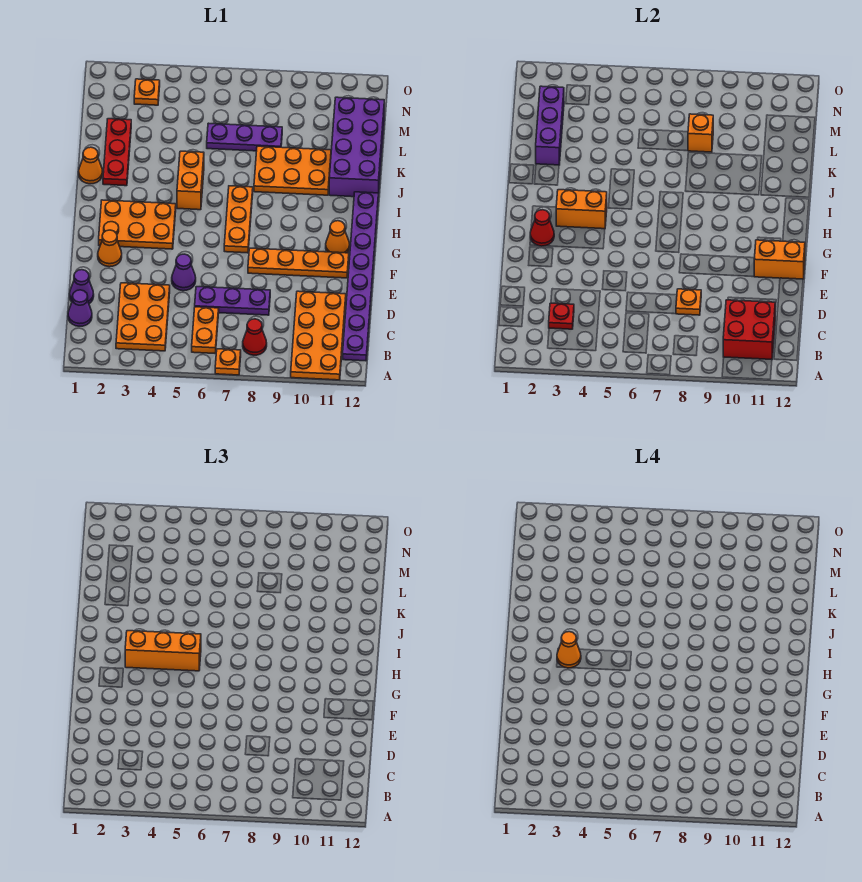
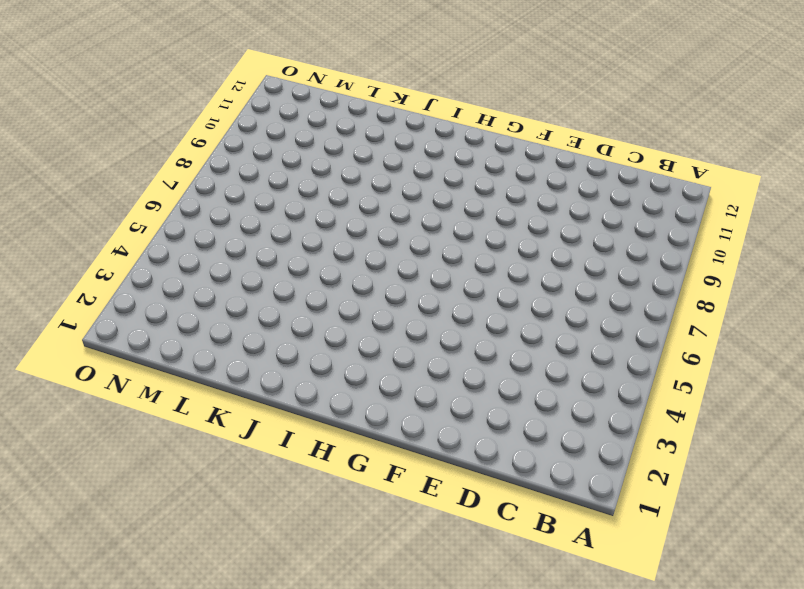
none -> orange plate A7 level 1
none -> orange plate A10:D11 level 1
none -> orange plate B3:D4 level 1
none -> orange plate B6:C6 level 1

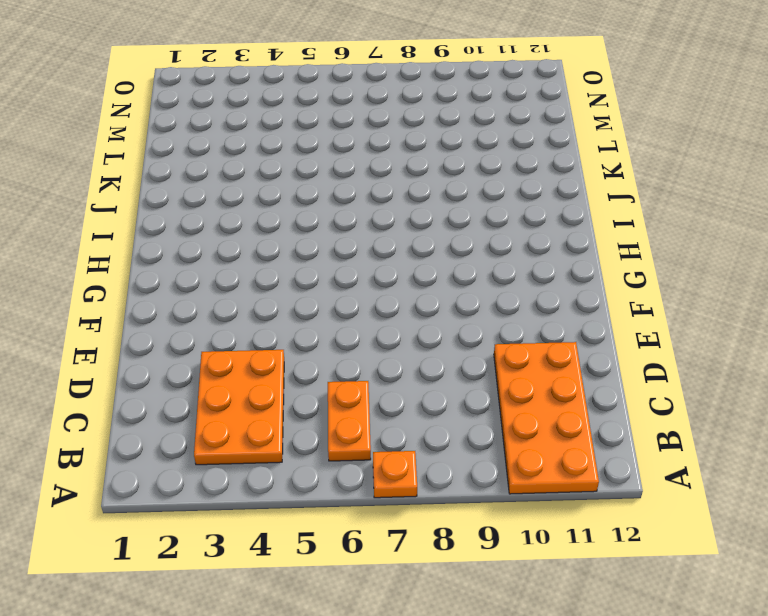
none -> red cone B8 level 1
none -> purple plate B12:I12 level 1
none -> purple cone C1 level 1
none -> purple cone D1 level 1

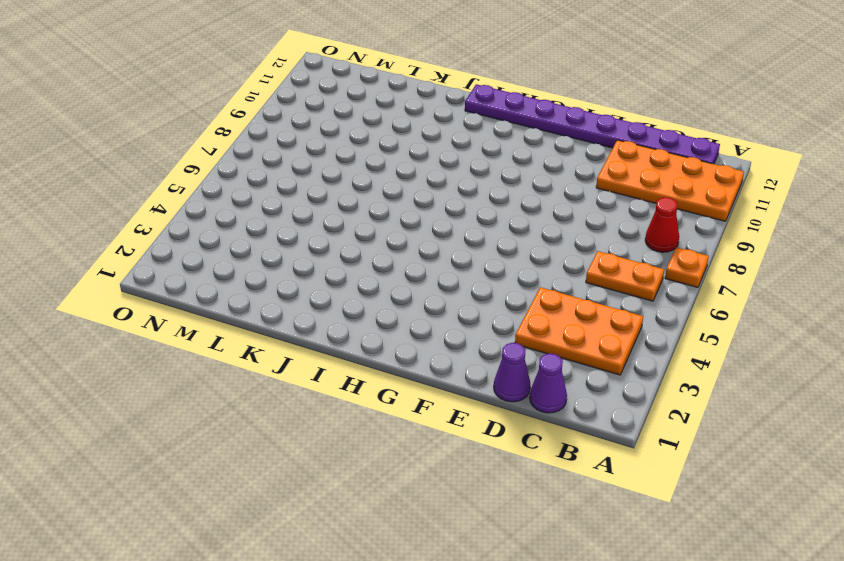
none -> purple plate D6:D8 level 1
none -> purple cone E5 level 1
none -> orange cone F2 level 1
none -> orange plate F8:F11 level 1

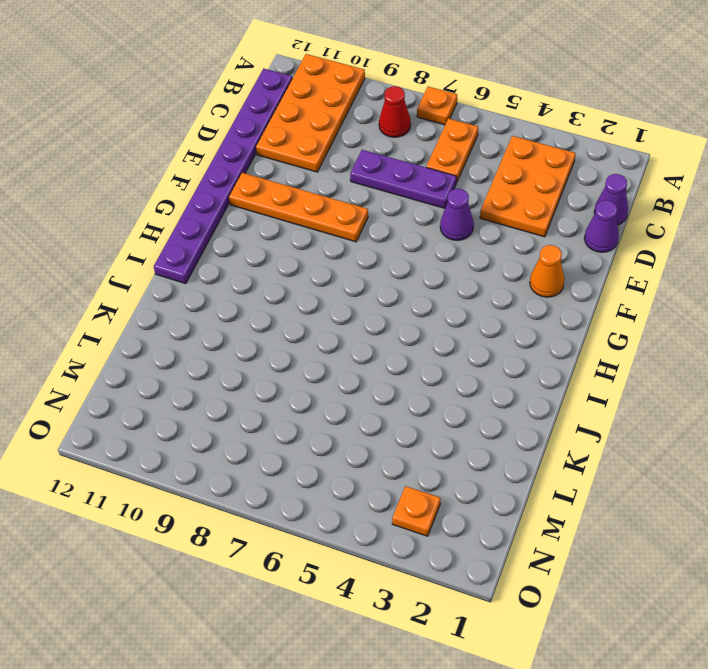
none -> orange plate G2:H4 level 1
none -> orange plate G7:I7 level 1
none -> orange cone G11 level 1
none -> orange brick I5:J5 level 1

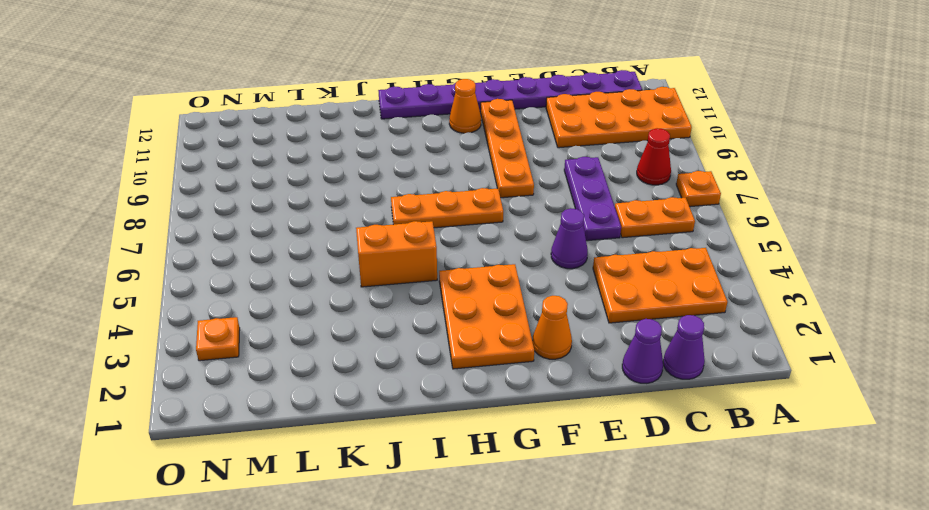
none -> orange cone J1 level 1
none -> red plate J2:L2 level 1
none -> orange plate J8:K10 level 1
none -> purple brick J11:M12 level 1

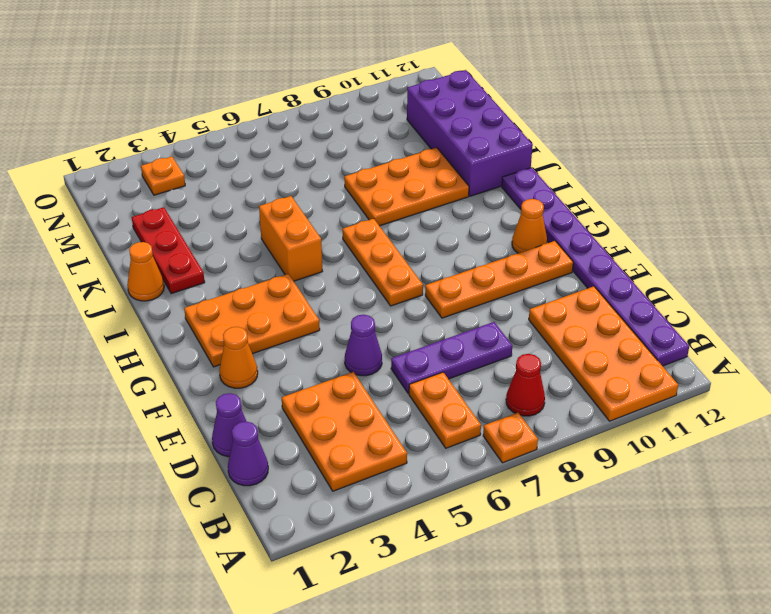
none -> purple plate L6:L8 level 1
none -> red brick B10:C11 level 2
none -> red plate C3 level 2
none -> orange plate D8 level 2

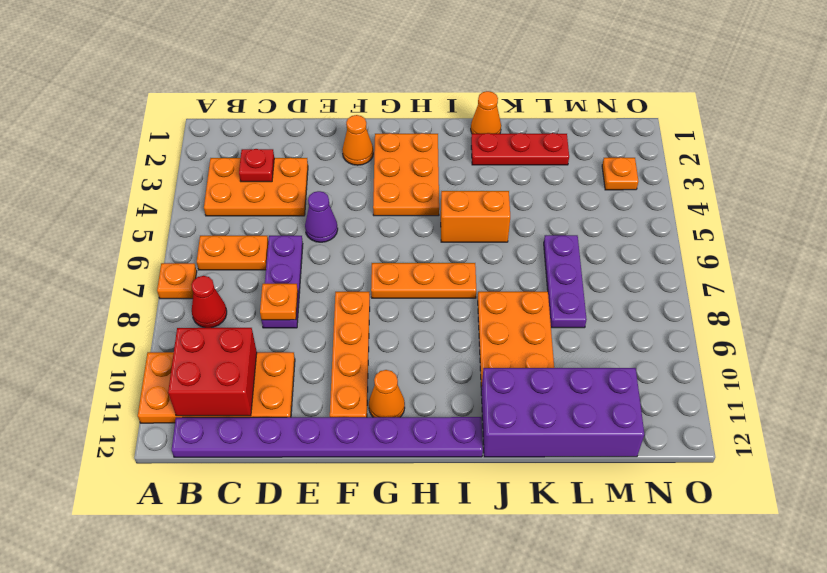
none -> purple cone C1 level 1
none -> purple cone D1 level 1
none -> orange brick F11:F12 level 2
none -> red cone G2 level 2

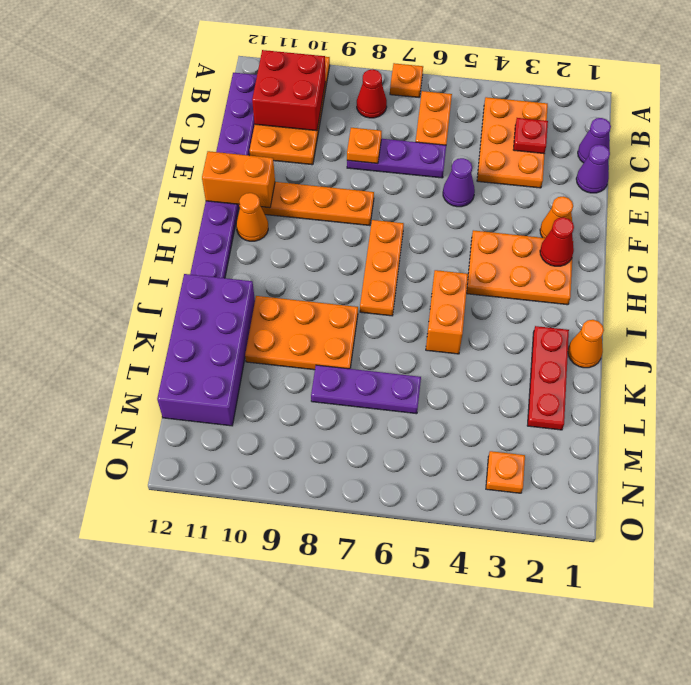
none -> orange brick H3:H4 level 2
none -> purple brick K2:M2 level 2
none -> orange brick L8 level 2
none -> orange brick H3:H5 level 3

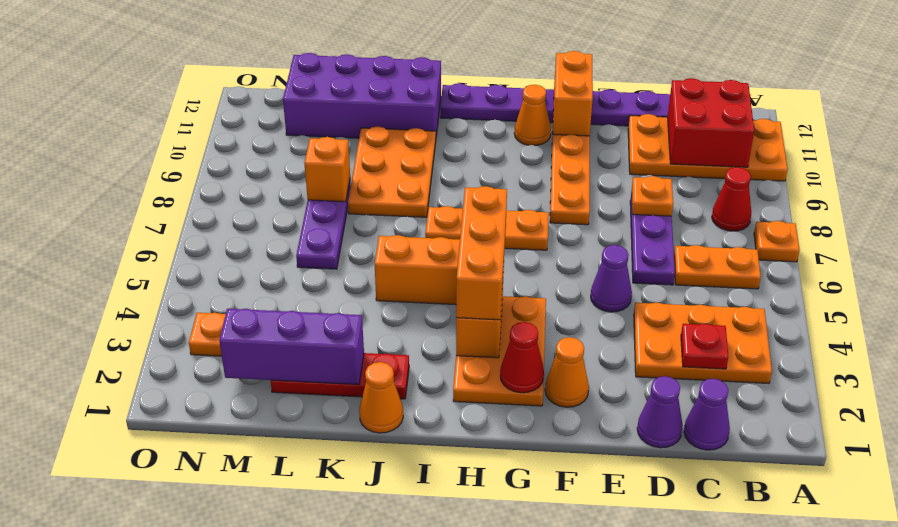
none -> orange cone H3 level 4

